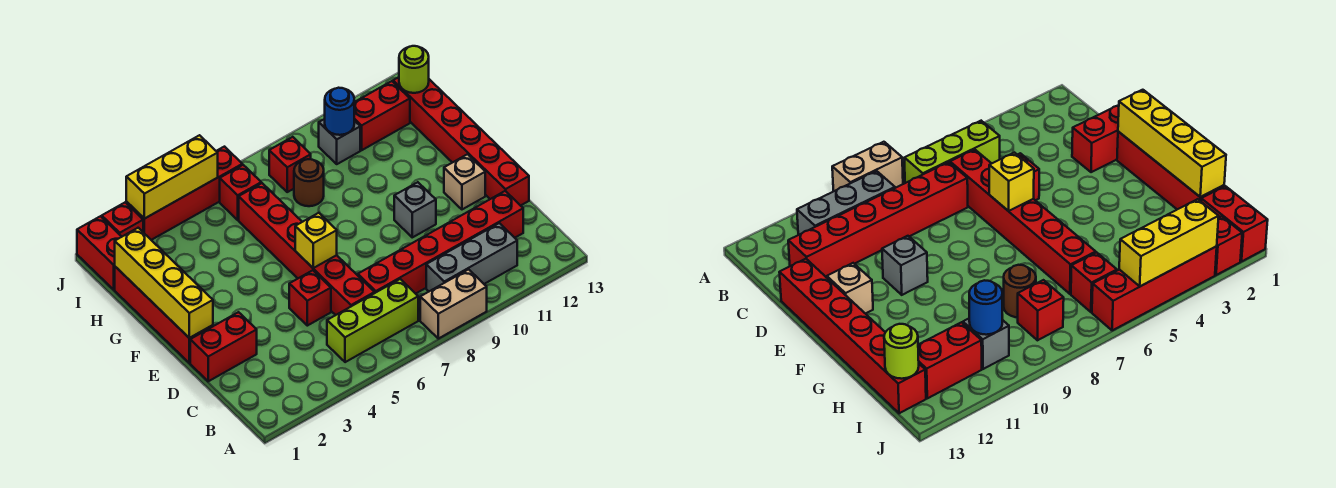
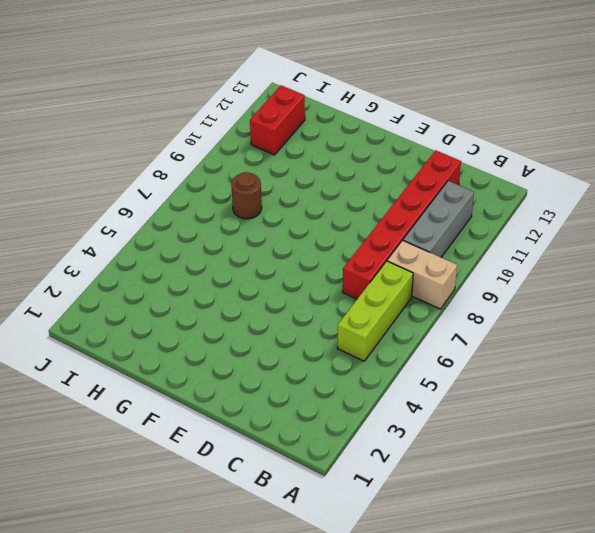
tan brick A8:B8 level 1 -> tan brick A8:A9 level 1
none -> red brick C6:H6 level 1
none -> red brick D1:D2 level 1
none -> red brick D5 level 1

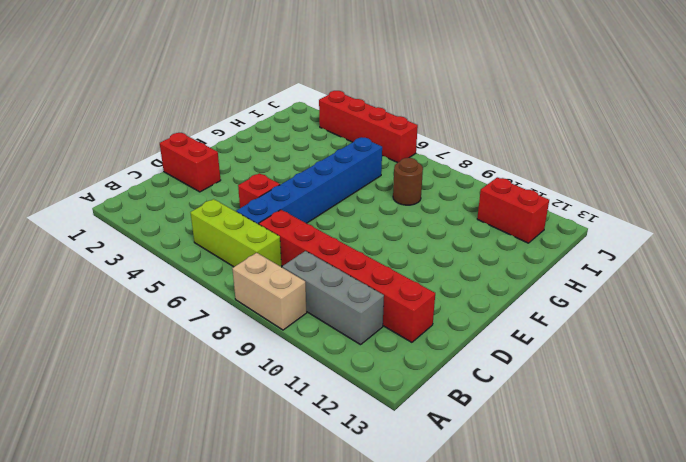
blue brick C6:H6 level 1 -> red brick C6:H6 level 1
none -> red brick D13:I13 level 1
none -> red brick E1:H1 level 1
none -> grey brick E10 level 1

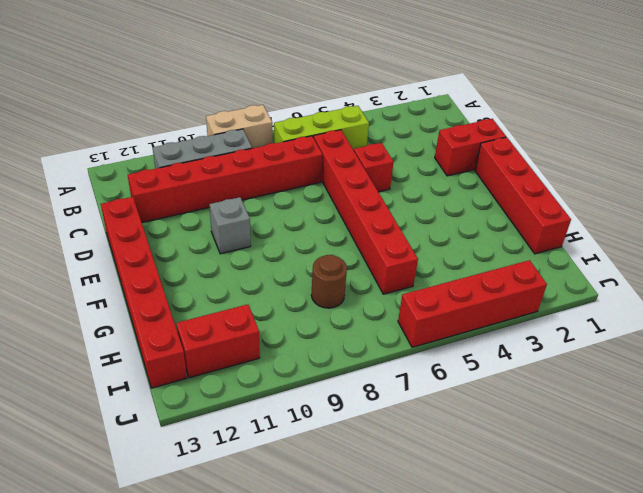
none -> tan brick E12 level 1
none -> red brick I1:J1 level 1
none -> red brick I6 level 1

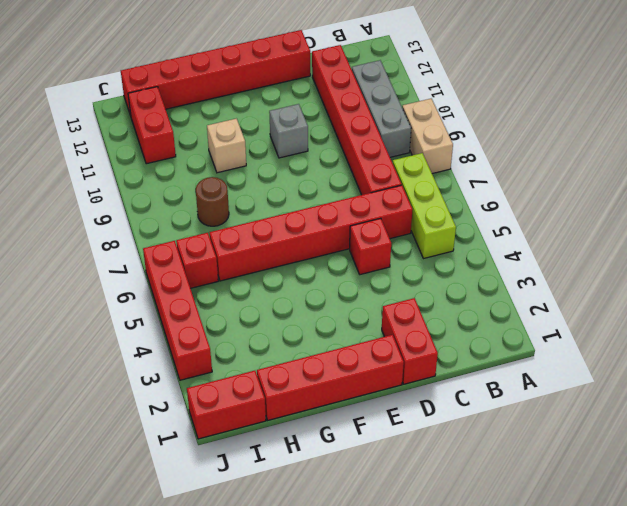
tan brick G10 level 1 -> tan brick E12 level 1
none -> red brick I8 level 1
none -> grey brick I10 level 1
none -> red brick J2 level 1

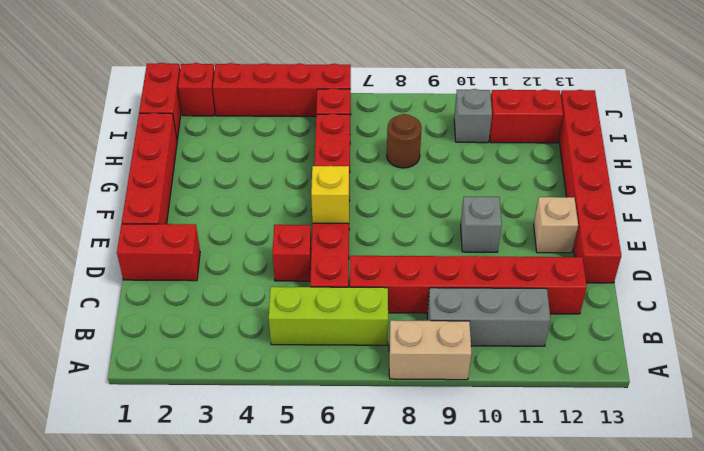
none -> red brick I8 level 1
none -> yellow brick E1:H1 level 2
none -> blue round brick I10 level 2

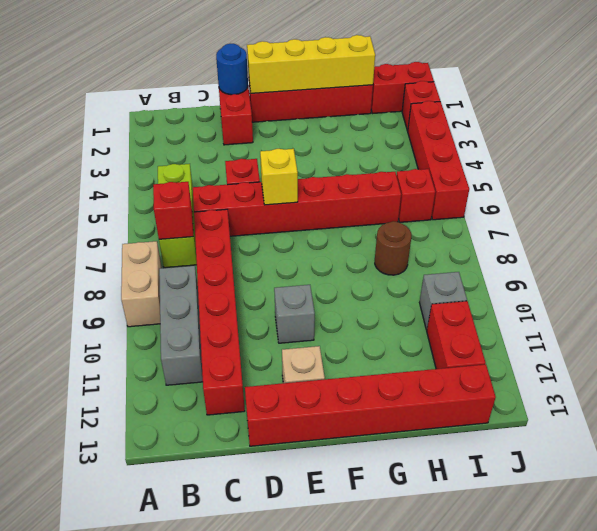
red brick B7 level 2 -> red brick I8 level 1
blue round brick D1 level 2 -> blue round brick I10 level 2
none -> lime round brick I13 level 2
none -> yellow brick J3:J5 level 2

